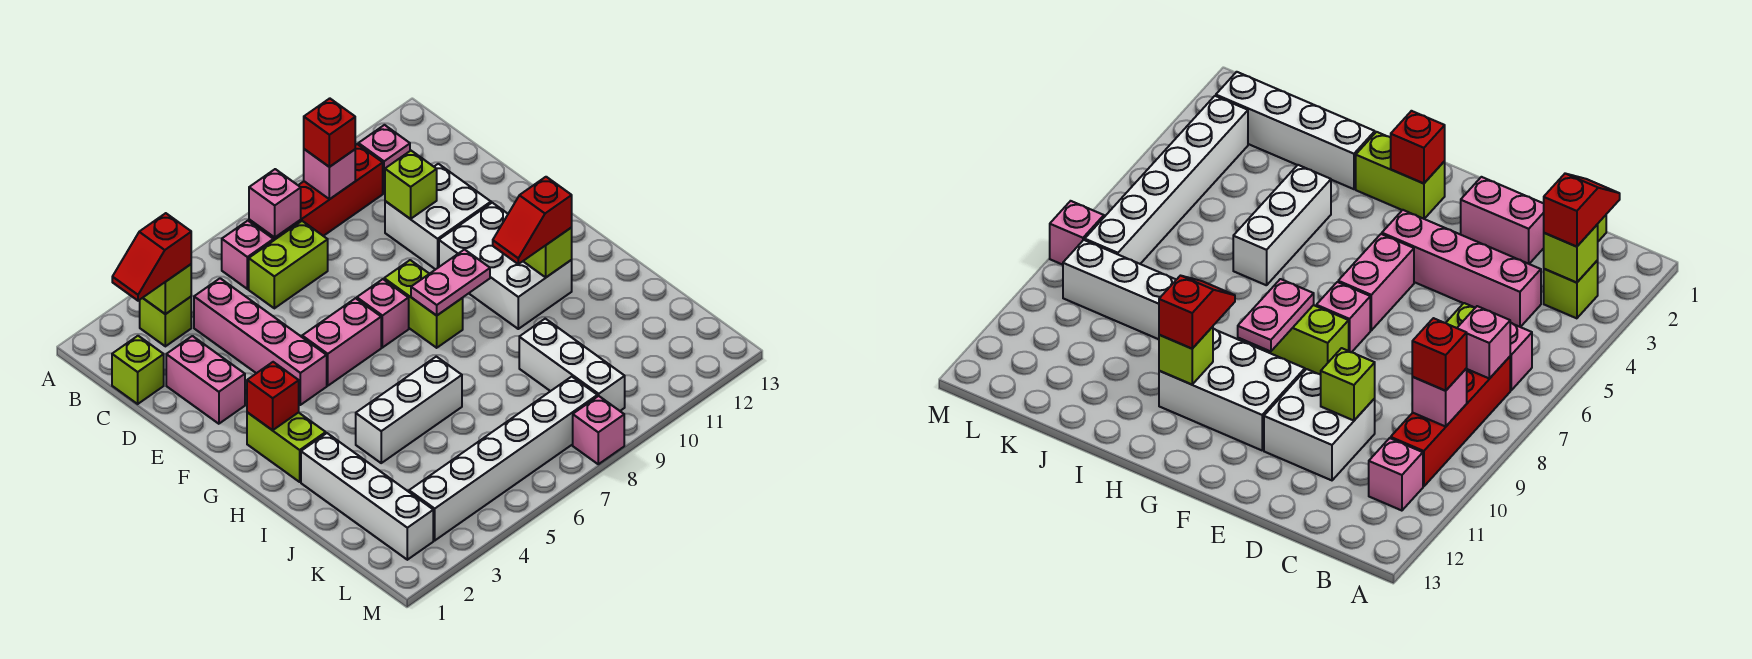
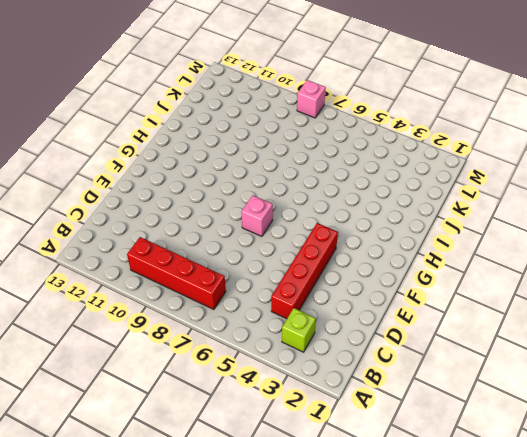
red brick C4:F4 level 1 -> pink brick C4:F4 level 1
none -> pink brick B6 level 1
none -> pink brick B11 level 1
none -> lime brick C1 level 1

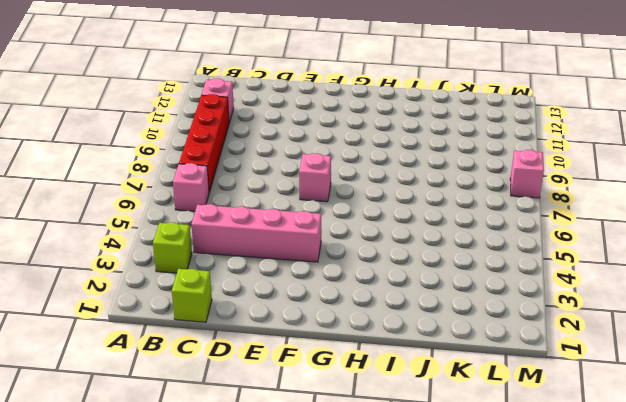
none -> lime brick C6:C7 level 1
none -> pink brick D2:E2 level 1
none -> white brick D10:E11 level 1

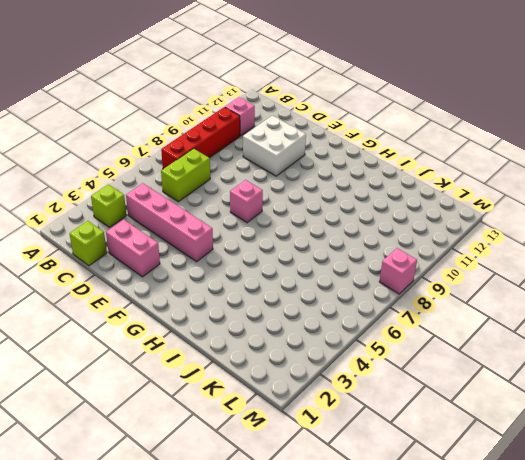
none -> pink brick B6 level 1
none -> pink brick F5:F6 level 1
none -> lime brick F8:G8 level 1

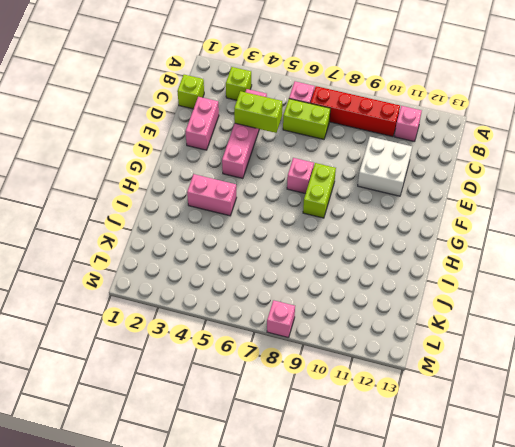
lime brick D4:D5 level 2 -> lime brick G2:H2 level 1
pink brick H3:H4 level 1 -> pink brick F5:F6 level 1
none -> white brick F10:H11 level 1
none -> white brick I2:L2 level 1
none -> white brick I4:I6 level 1

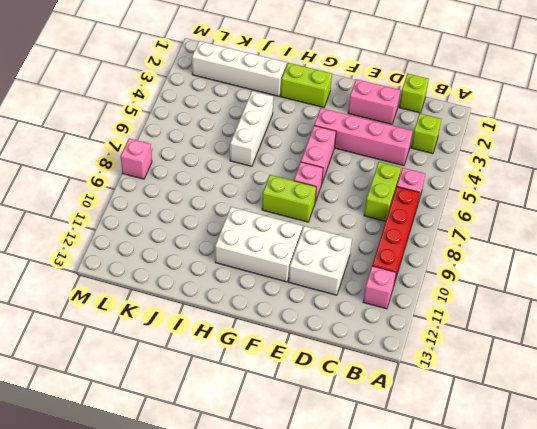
none -> white brick J9:L9 level 1
none -> white brick L3:L8 level 1
none -> lime brick B3 level 2

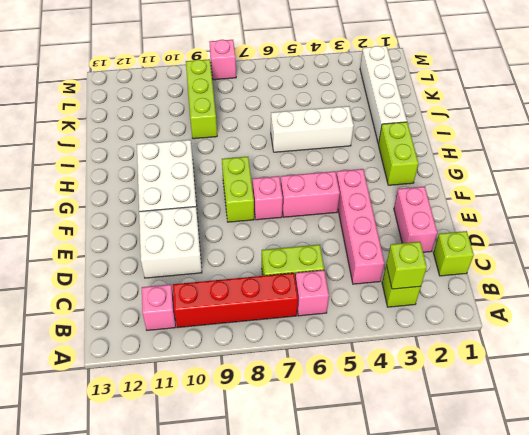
lime brick J9:L9 level 1 -> white brick J9:L9 level 1
none -> white brick L3:L8 level 1
none -> pink brick B7 level 2
none -> pink brick B9 level 2

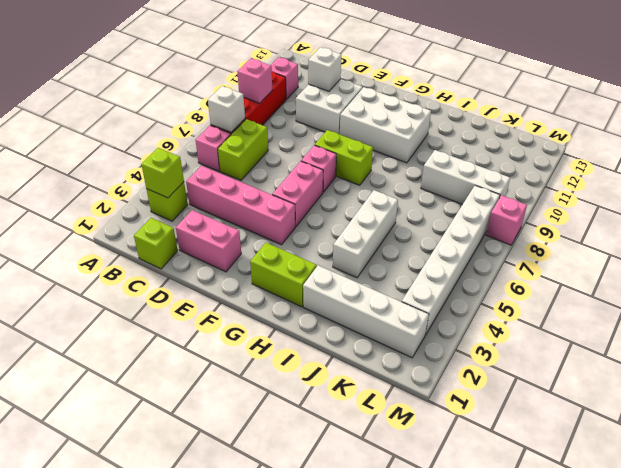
white brick B7 level 2 -> pink brick B7 level 2
white brick D11 level 2 -> none
none -> lime brick D10 level 2
none -> red brick G2 level 2
none -> pink plate G8:G9 level 2

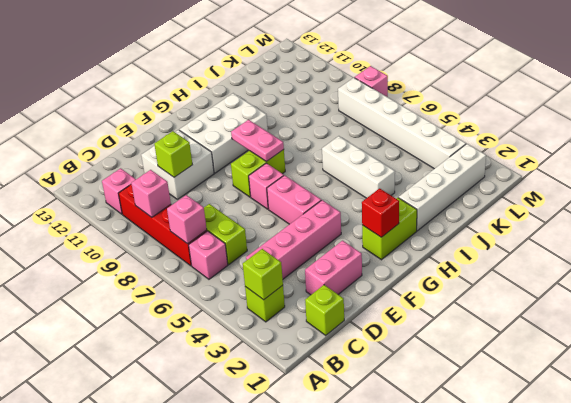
none -> white brick J9:L9 level 1
none -> lime brick H11 level 2
none -> red slope B2:B3 level 3 top 3

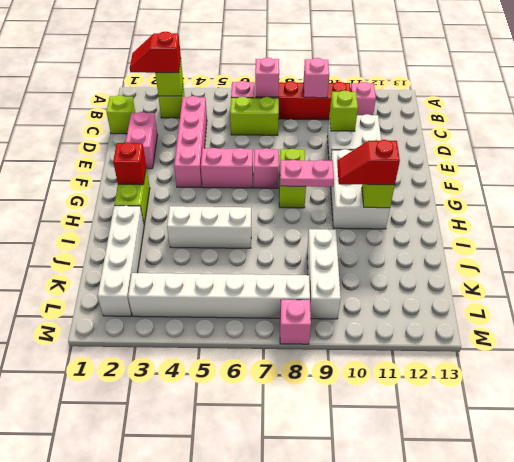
none -> red brick B9 level 3

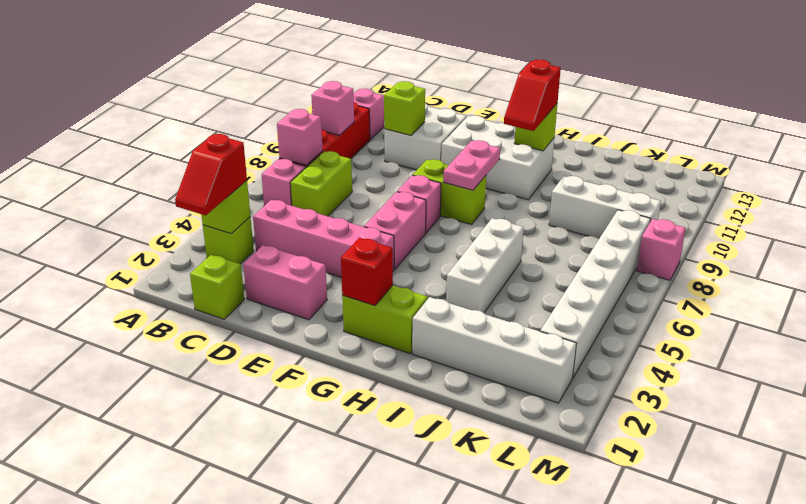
none -> red brick B9 level 3

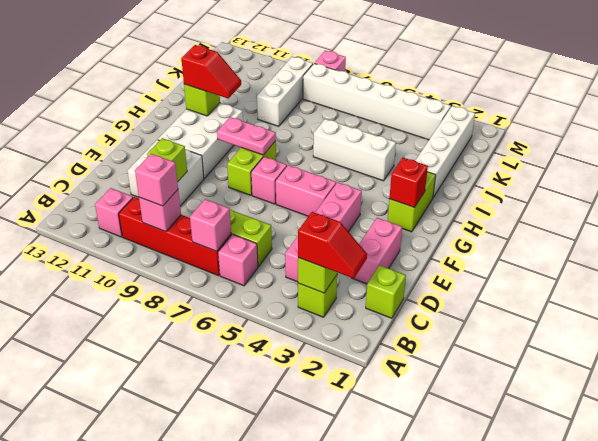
pink brick B9 level 3 -> red brick B9 level 3

